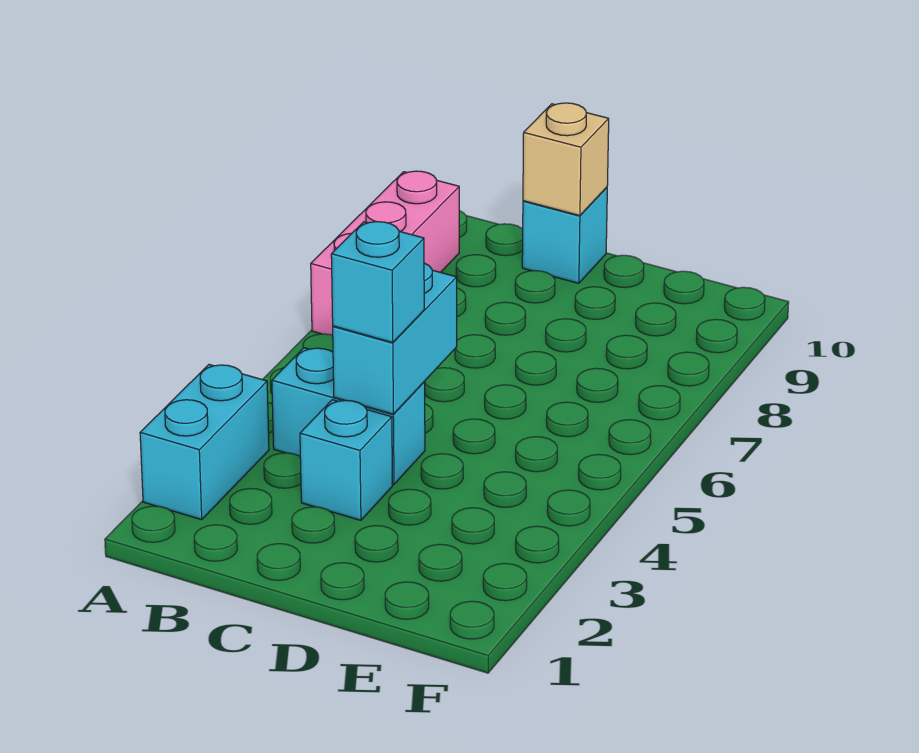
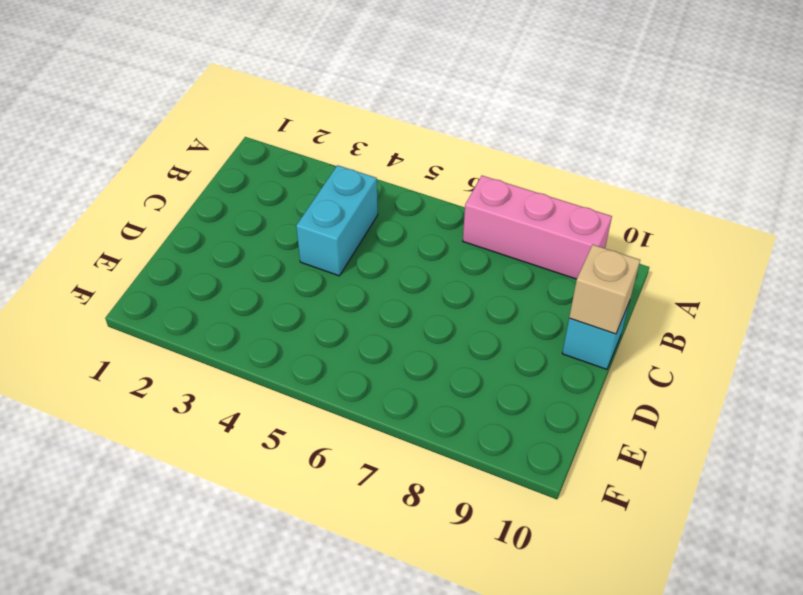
none -> cyan brick A2:A3 level 1
none -> cyan brick C3 level 1

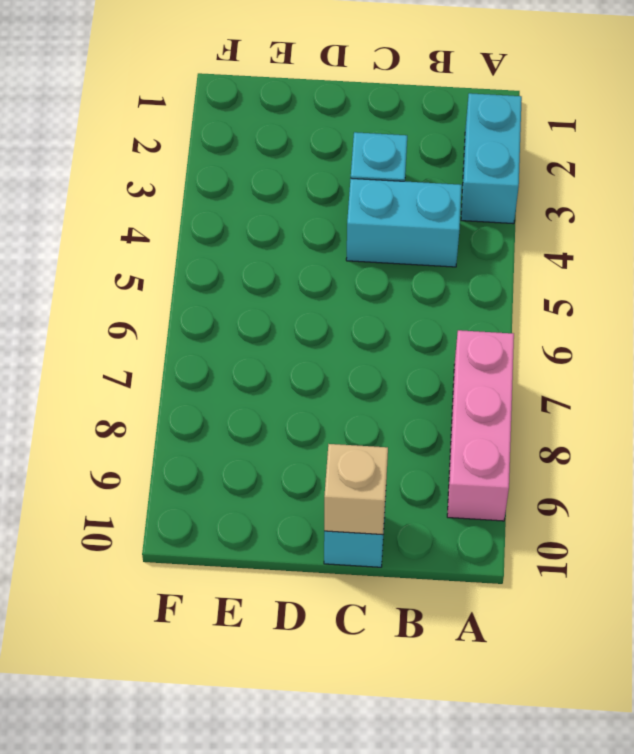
none -> cyan brick C4:C5 level 2
none -> cyan brick C4 level 3

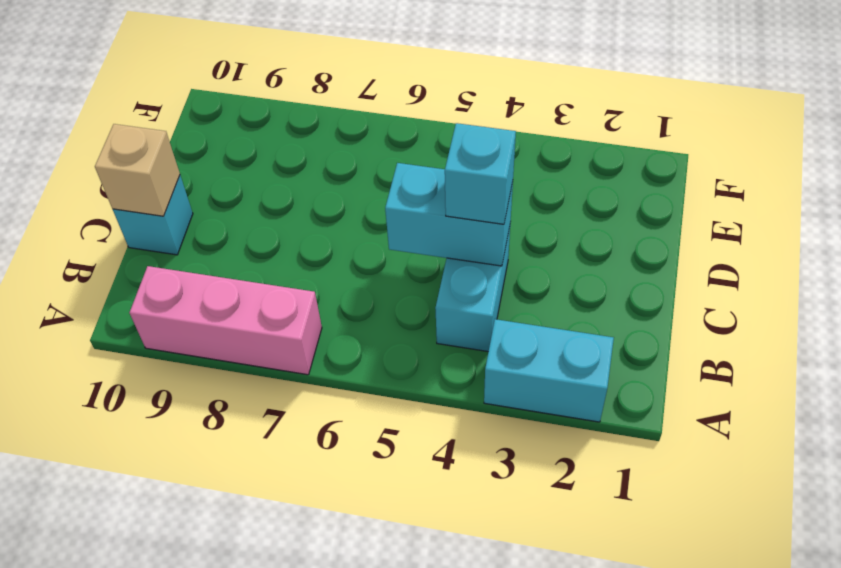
none -> cyan brick C3 level 1

